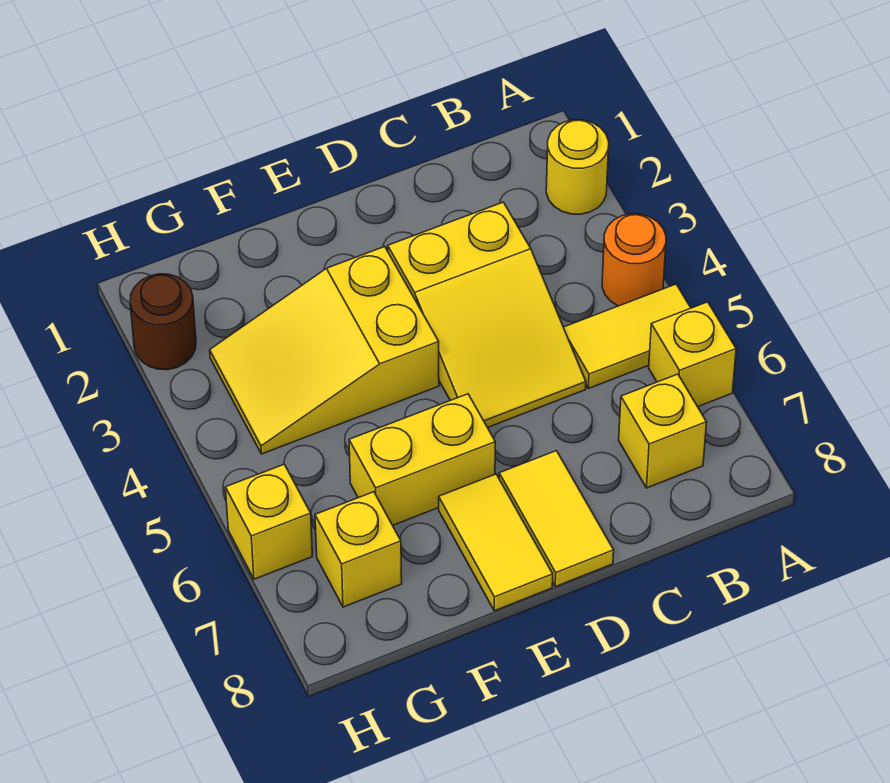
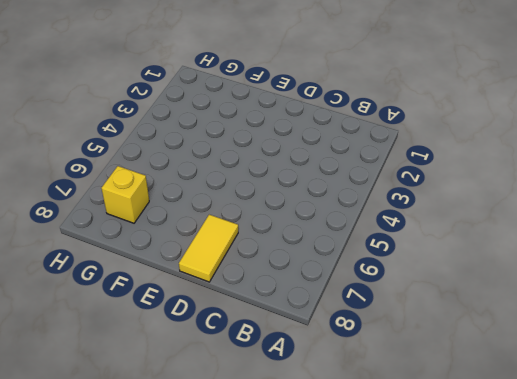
none -> yellow round brick A2 level 1
none -> orange round brick A4 level 1
none -> yellow tile A5:B5 level 1

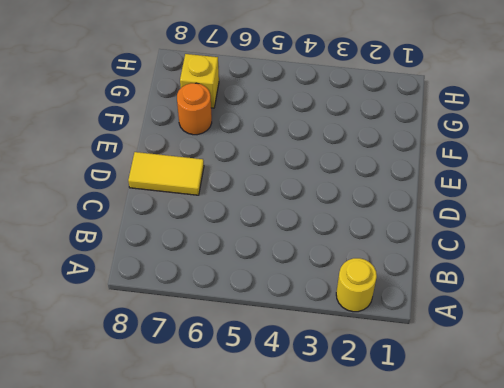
orange round brick F7 level 1 -> orange round brick A4 level 1
none -> yellow tile A5:B5 level 1
none -> yellow brick A6 level 1
none -> yellow brick B7 level 1

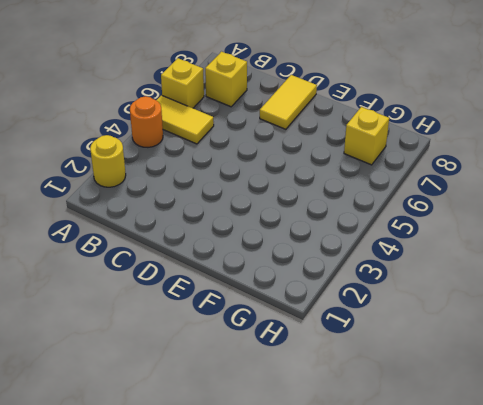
none -> yellow slope C3:D5 level 1 top 3
none -> yellow slope E3:G4 level 1 top E
none -> yellow brick E6:F6 level 1

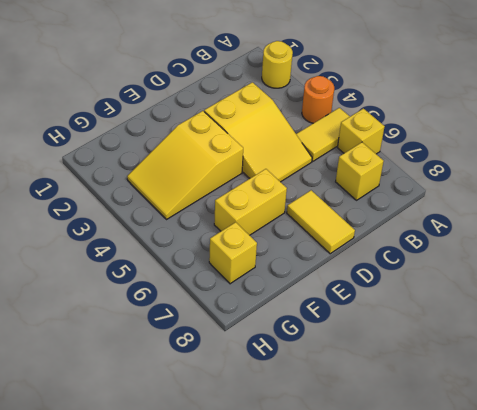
none -> yellow tile E7:E8 level 1
none -> brown round brick H2 level 1
none -> yellow brick H6 level 1

